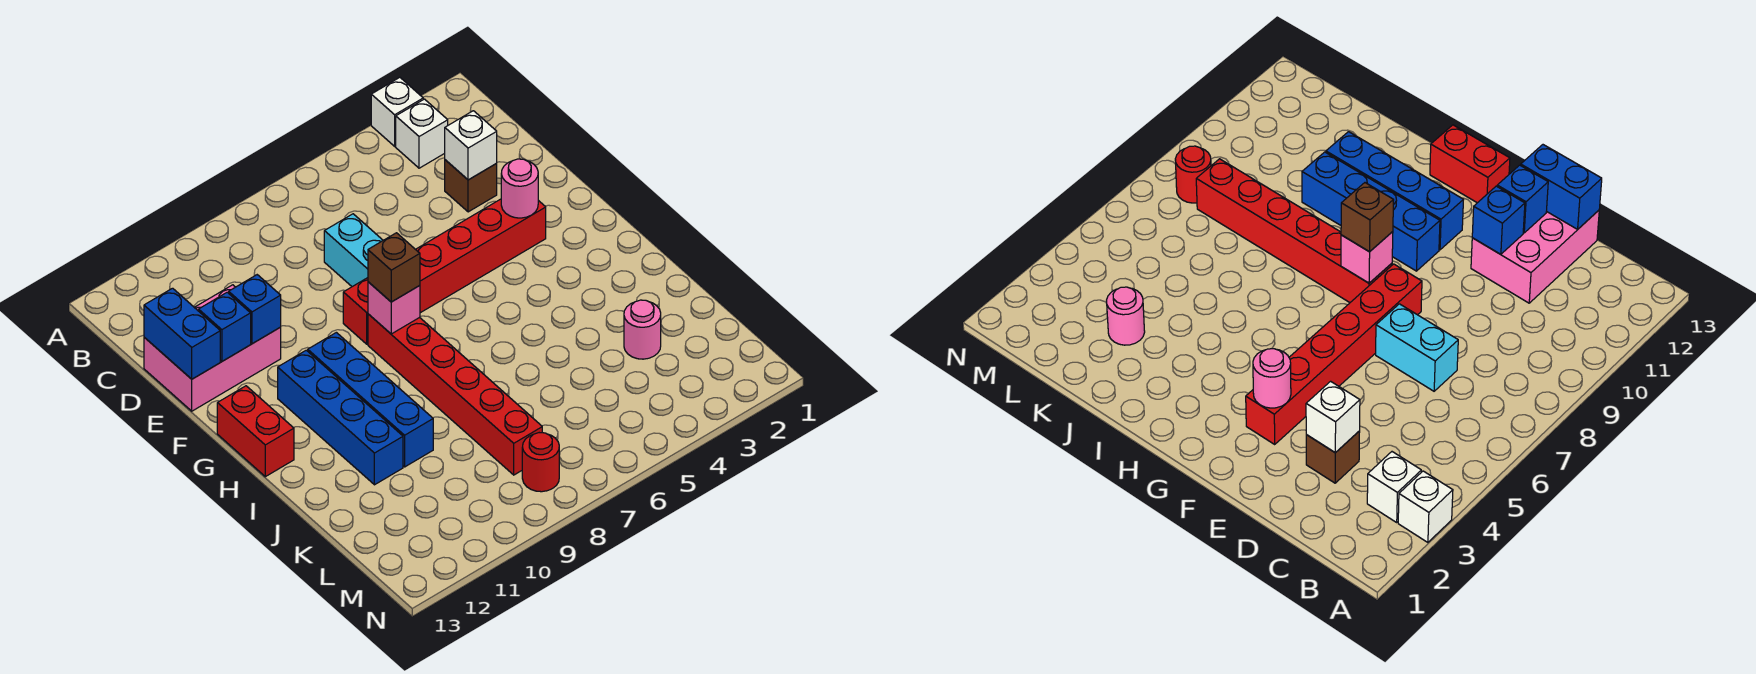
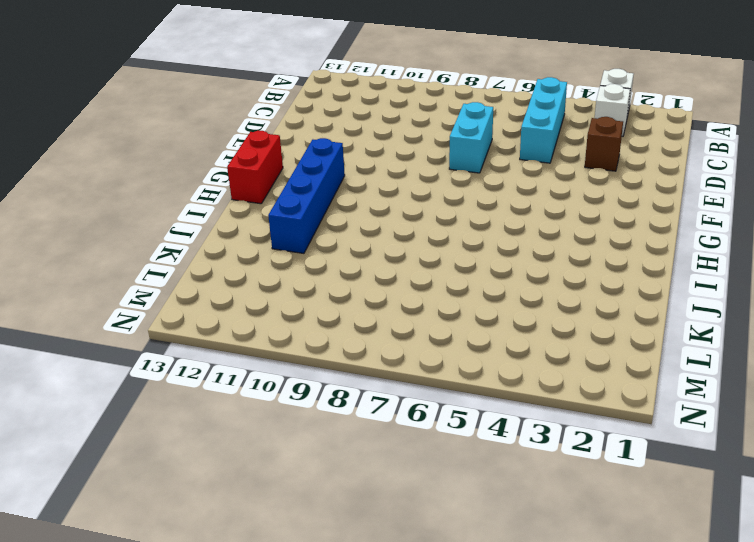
cyan brick B5:D5 level 1 -> none
none -> pink brick D11:E13 level 1
none -> red brick F3:F8 level 1
none -> red brick G8:L8 level 1

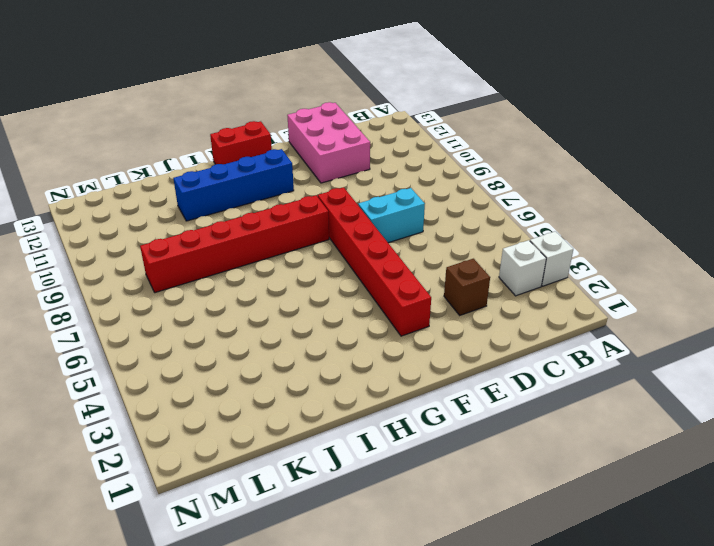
none -> blue brick G10:J10 level 1
none -> pink round brick K3 level 1
none -> red round brick M8 level 1

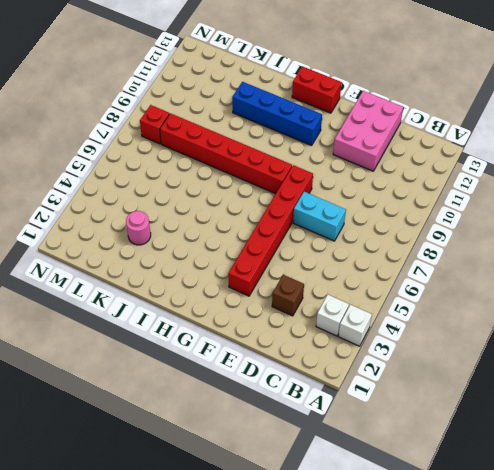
red brick M8 level 1 -> red round brick M8 level 1
none -> blue brick G10:J10 level 1
none -> white brick D3 level 2
none -> blue brick D13:E13 level 2

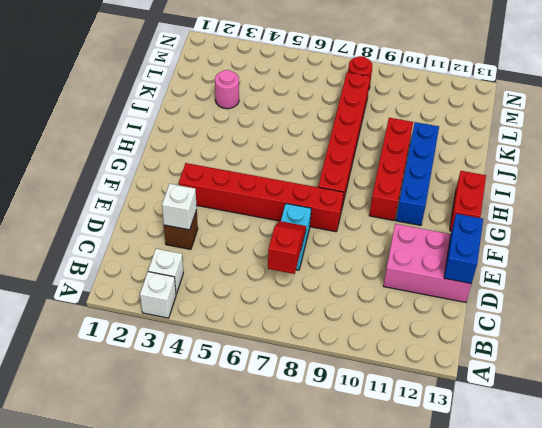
red slope C7:D7 level 2 top C -> none
red brick G10:J10 level 1 -> blue brick G10:J10 level 1
none -> blue brick E11 level 2
none -> blue brick E12 level 2
none -> pink round brick F3 level 2

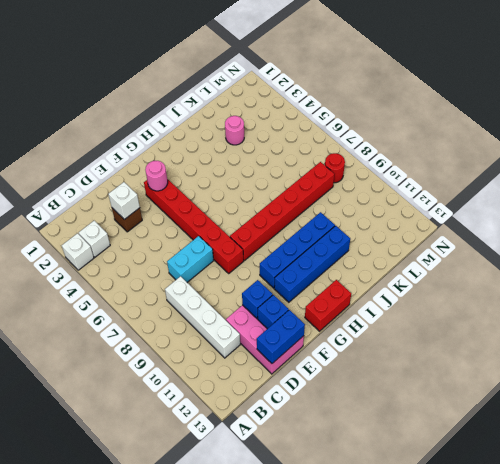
white brick C8:C11 level 1 -> none
none -> pink brick G8 level 2
none -> brown brick G8 level 3

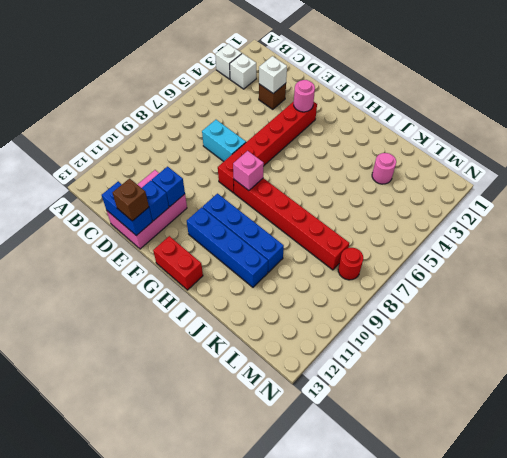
brown brick E13 level 3 -> brown brick G8 level 3

